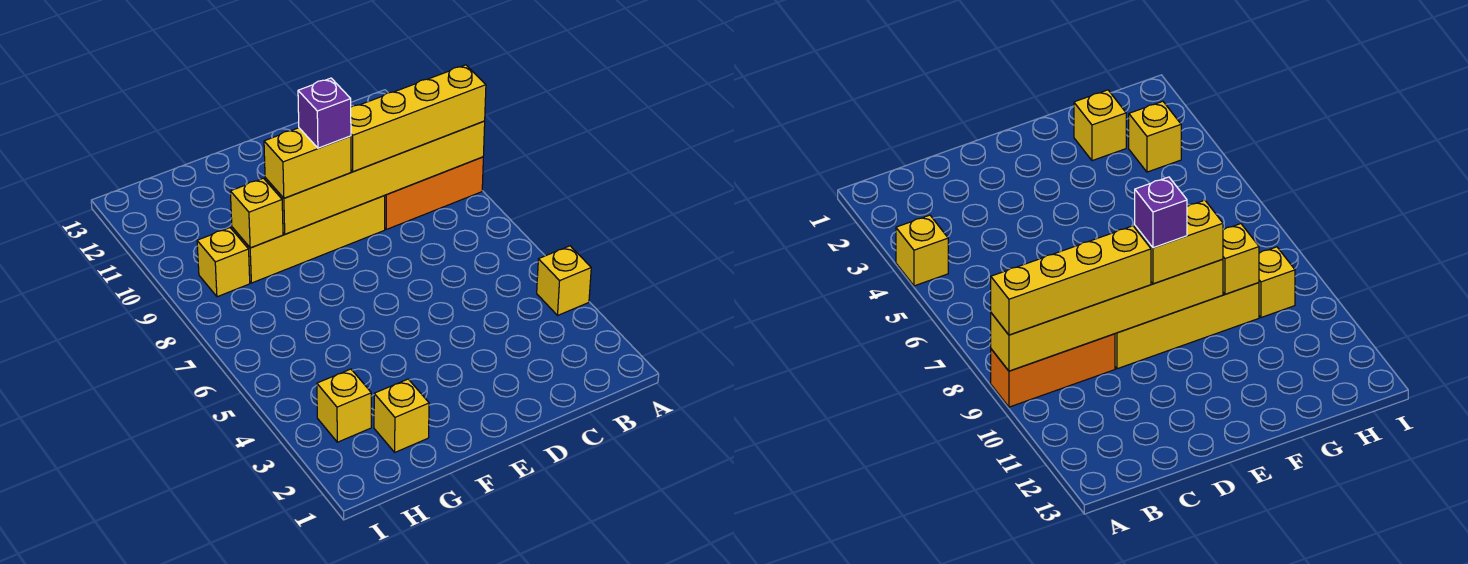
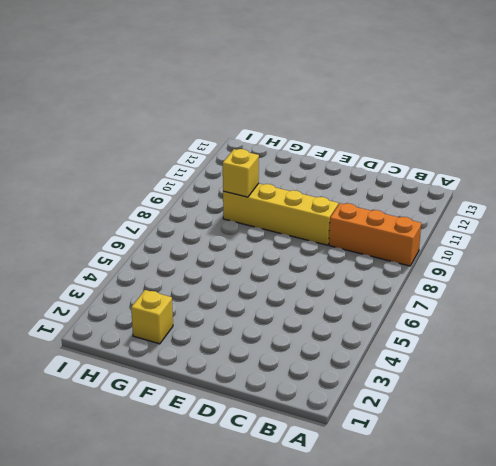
none -> yellow brick A4 level 1
none -> yellow brick H3 level 1

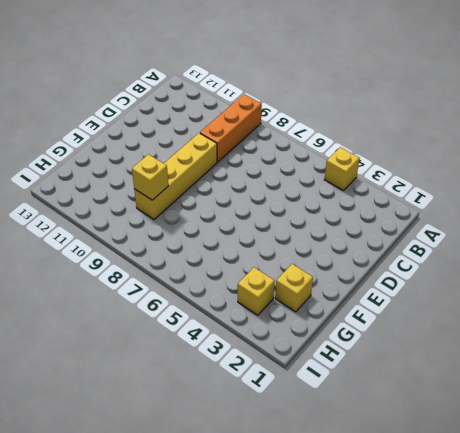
none -> yellow brick H9 level 1
none -> yellow brick A9:F9 level 2

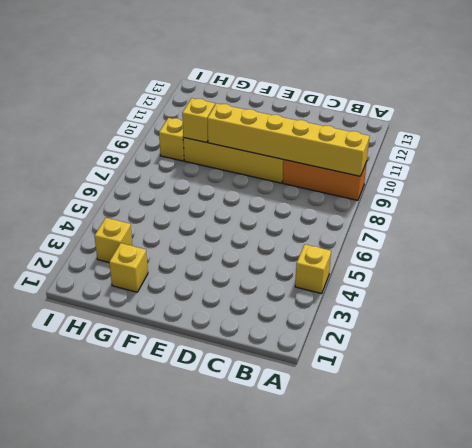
none -> yellow brick A9:D9 level 3
none -> yellow brick E9:F9 level 3

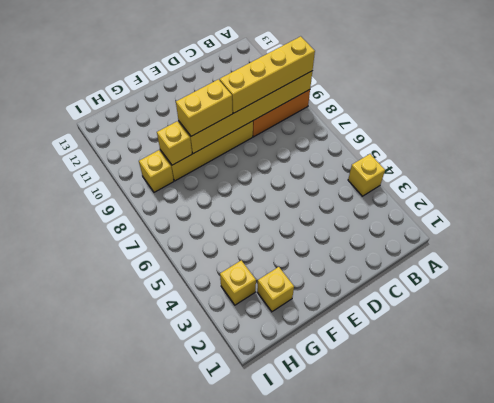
none -> purple brick E9 level 4

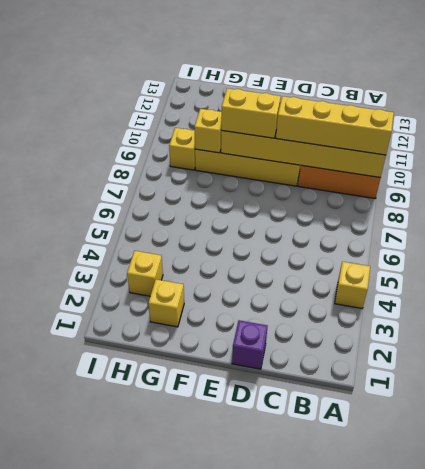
purple brick D1 level 1 -> purple brick E9 level 4

